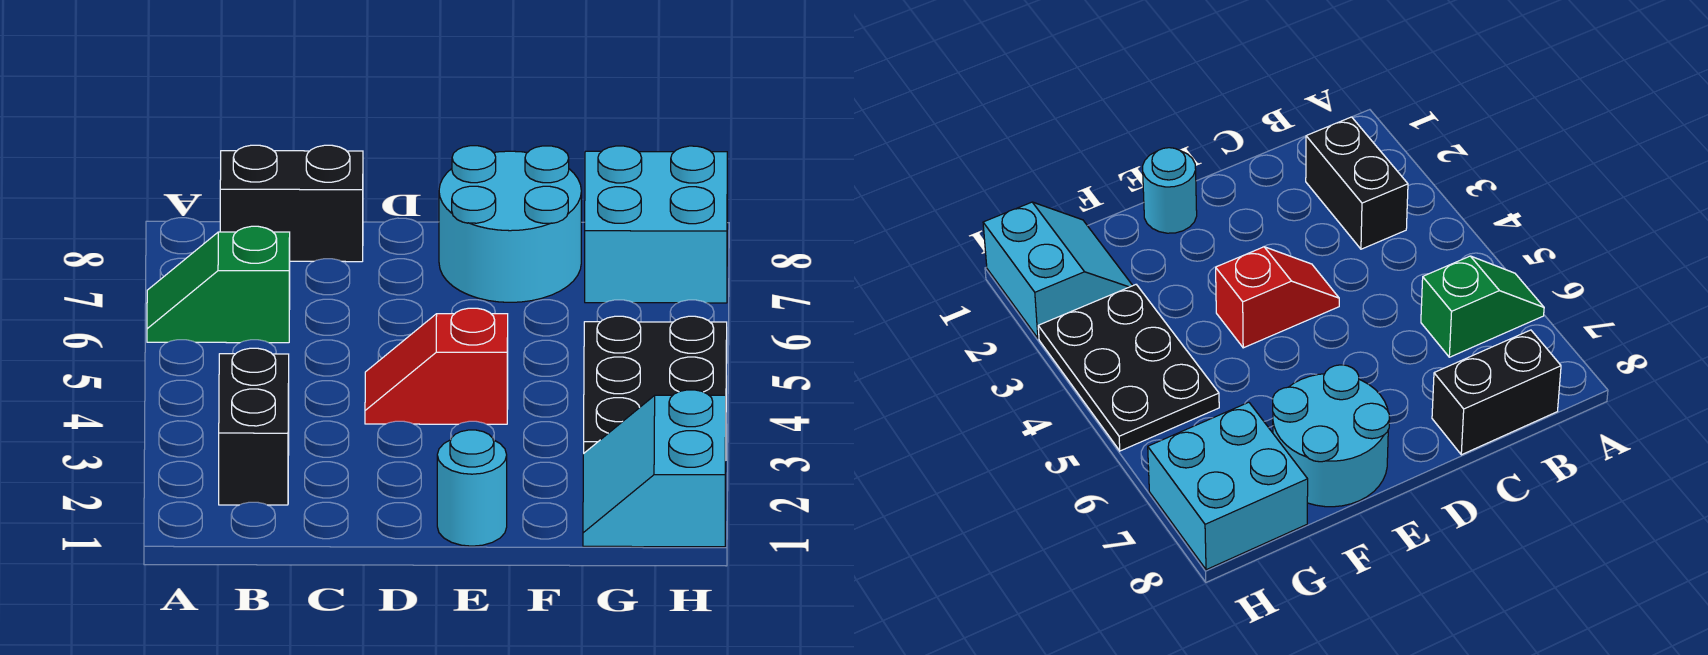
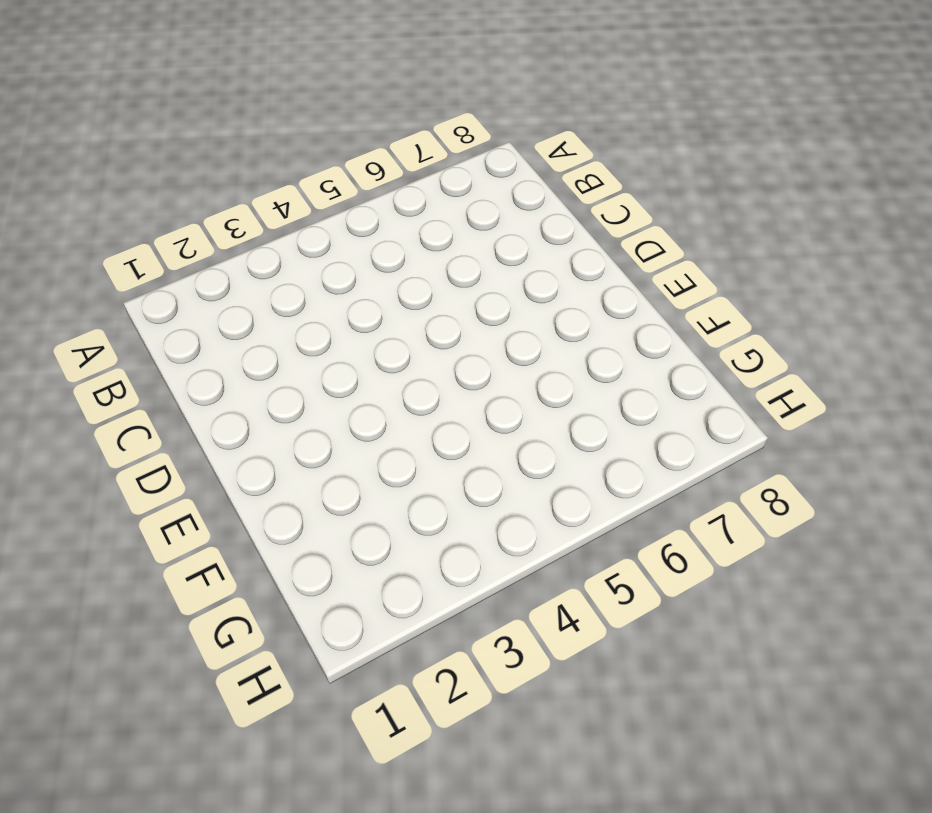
none -> green slope A6:B6 level 1 top B
none -> black brick B2:B3 level 1

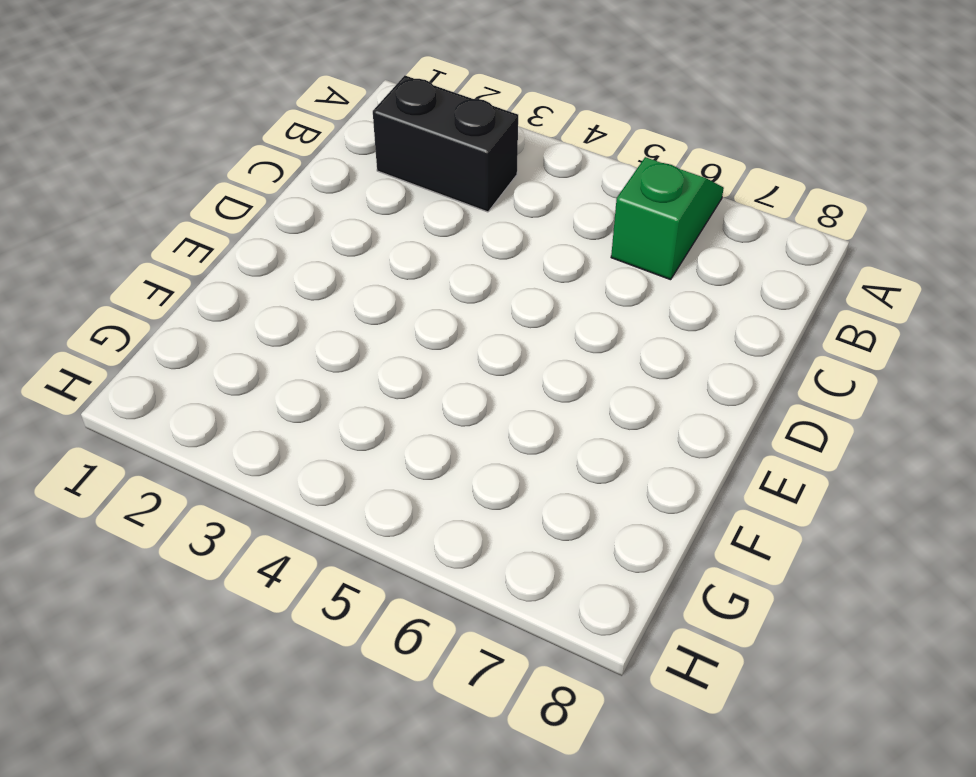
none -> black brick B8:C8 level 1
none -> red slope D4:E4 level 1 top E

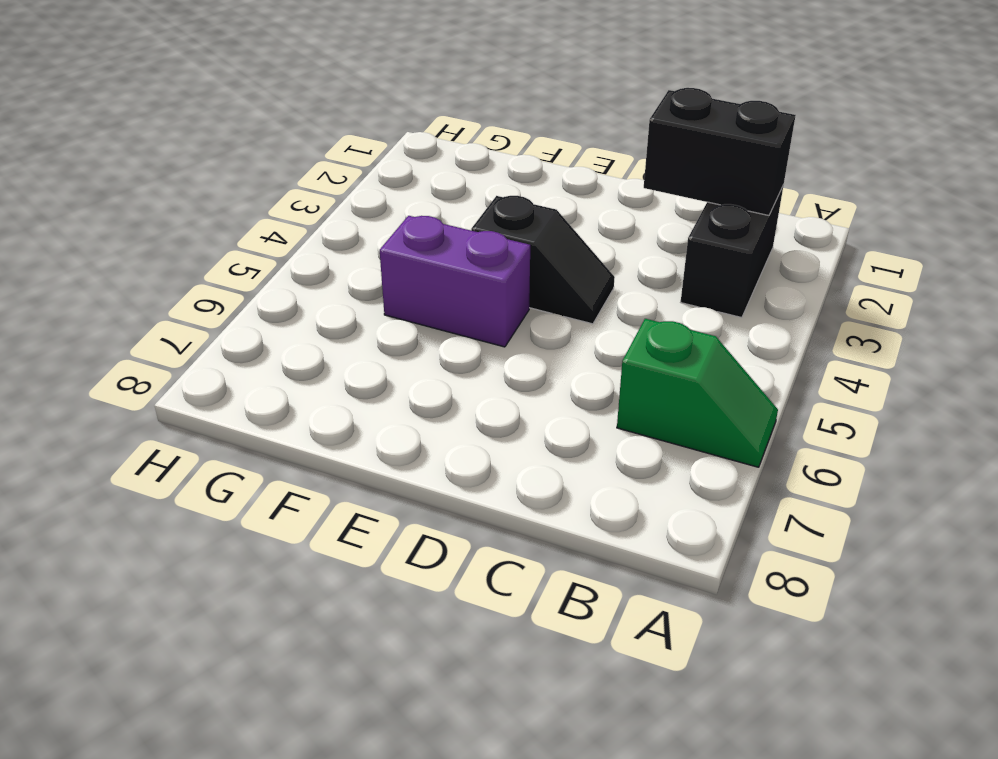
black brick B2:C2 level 2 -> black brick B8:C8 level 1
black slope D4:E4 level 1 top E -> red slope D4:E4 level 1 top E
purple brick E5:F5 level 1 -> none
none -> cyan round brick E1 level 1
none -> cyan round brick E7:F8 level 1

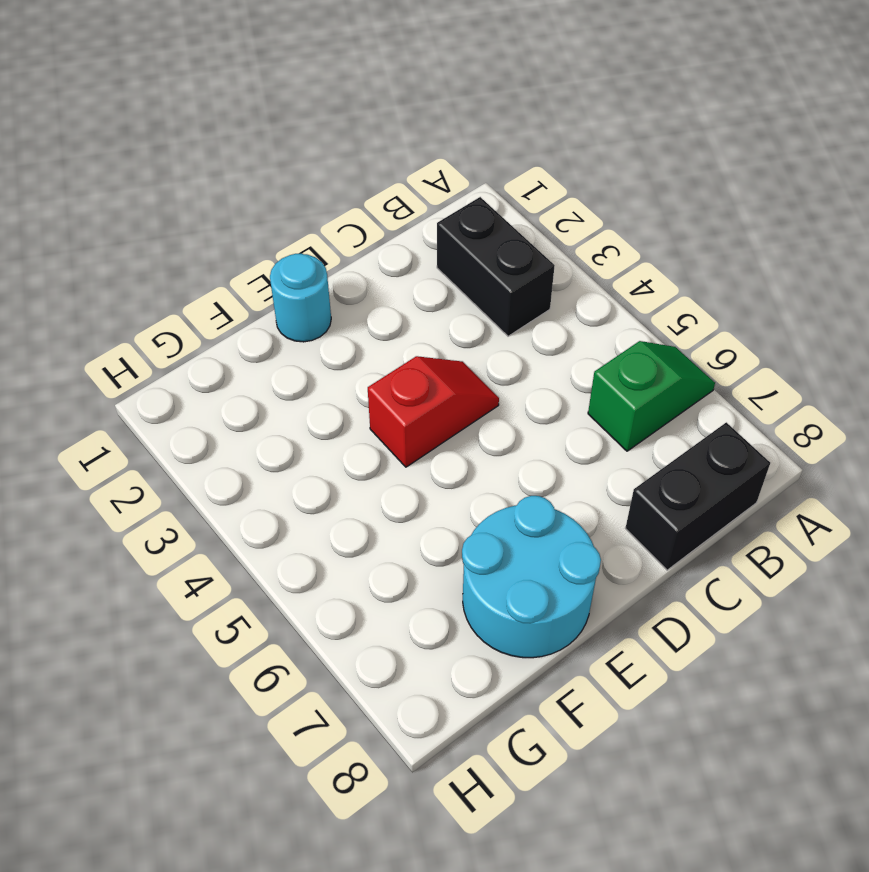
none -> cyan slope G1:H2 level 1 top H
none -> black plate G3:H5 level 1

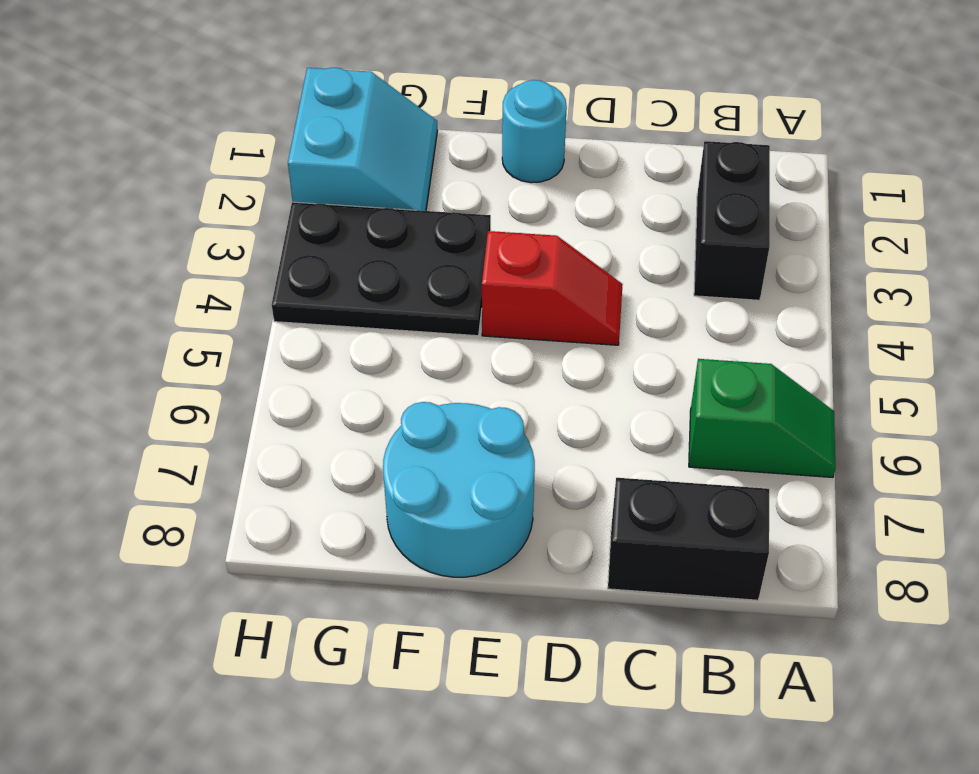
black plate F3:H4 level 1 -> black plate G3:H5 level 1
none -> cyan brick G7:H8 level 1

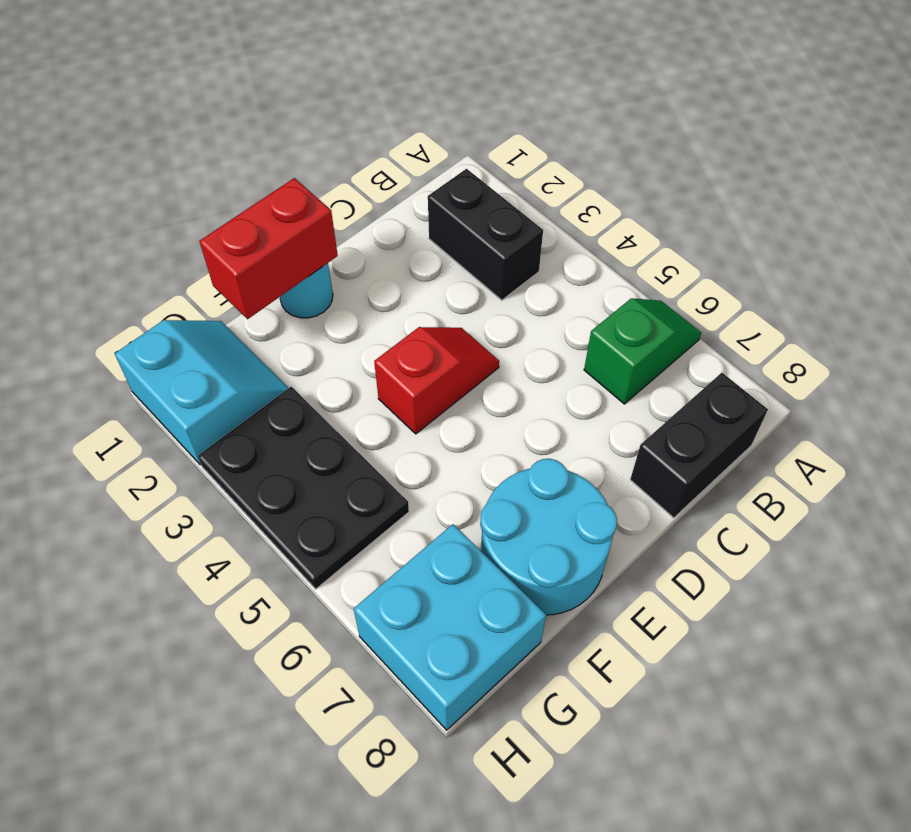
red brick E1:F1 level 2 -> none

